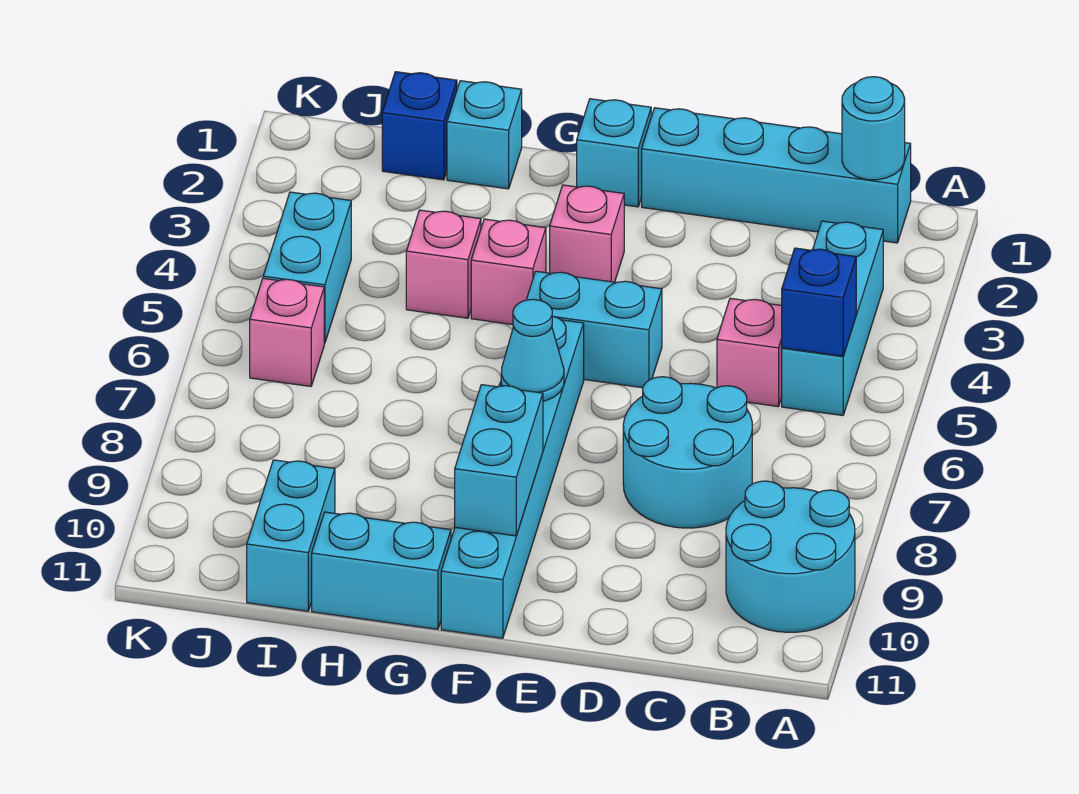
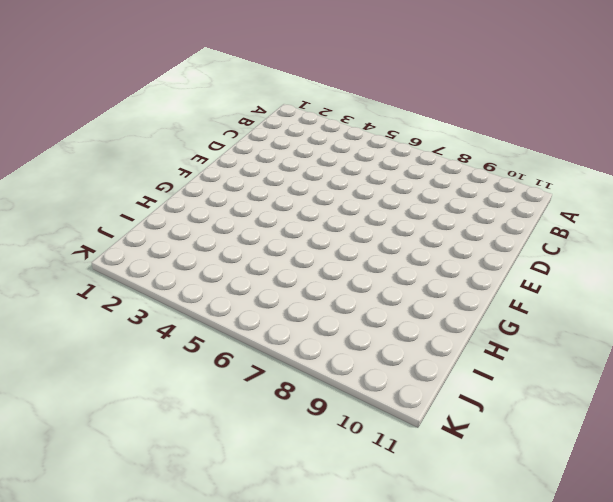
none -> cyan round brick A9:B10 level 1
none -> cyan brick B1:E1 level 1
none -> cyan brick B3:B5 level 1

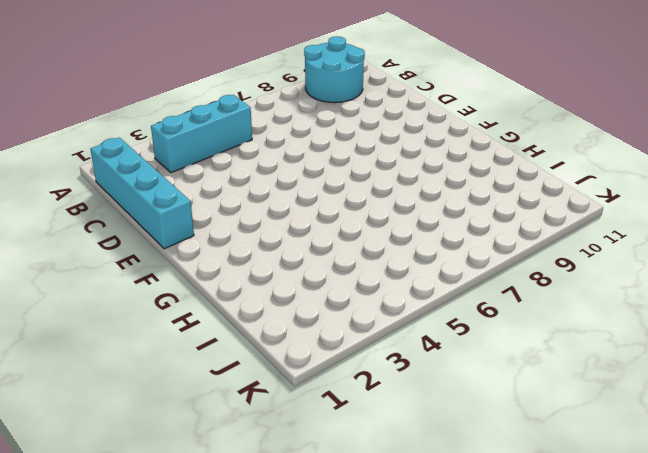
none -> pink brick C5 level 1
none -> cyan round brick C7:D8 level 1
none -> cyan brick E5:F5 level 1

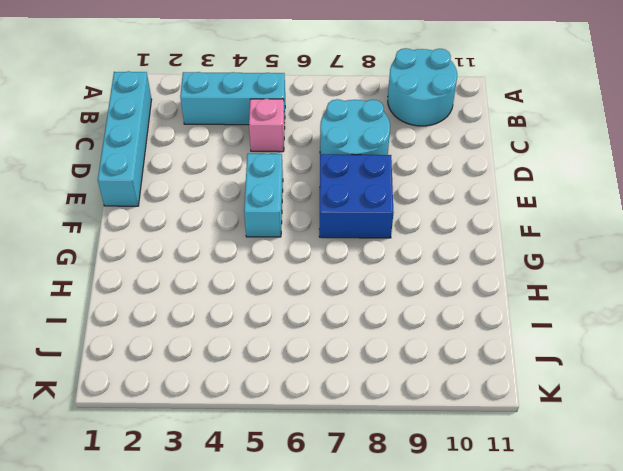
blue brick E7:F8 level 1 -> cyan brick F6:F11 level 1
none -> cyan brick F1 level 1
none -> pink brick F3 level 1
none -> pink brick G4 level 1

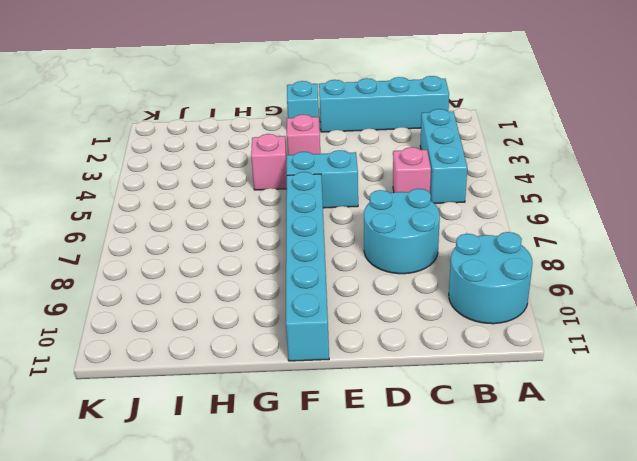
none -> cyan brick G11:H11 level 1
none -> cyan brick H1 level 1
none -> pink brick H4 level 1

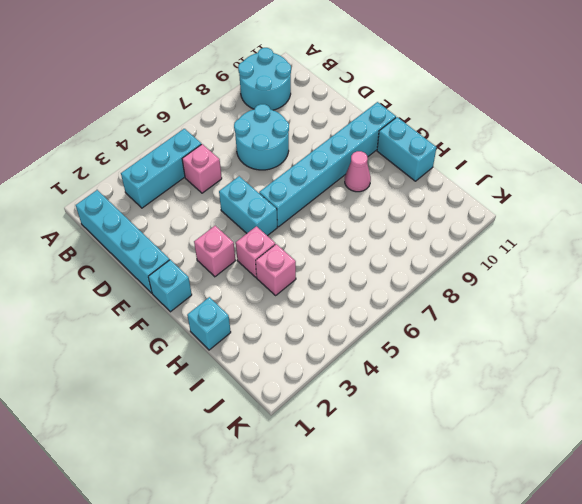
pink cone G9 level 1 -> none
none -> blue brick I1 level 1
none -> cyan brick I10:I11 level 1
none -> cyan brick J4:J5 level 1

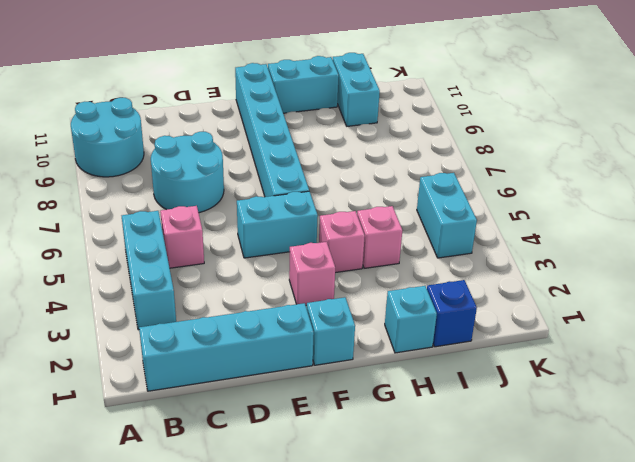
none -> pink brick J6 level 1
none -> cyan round brick B1 level 2
none -> blue brick B5 level 2

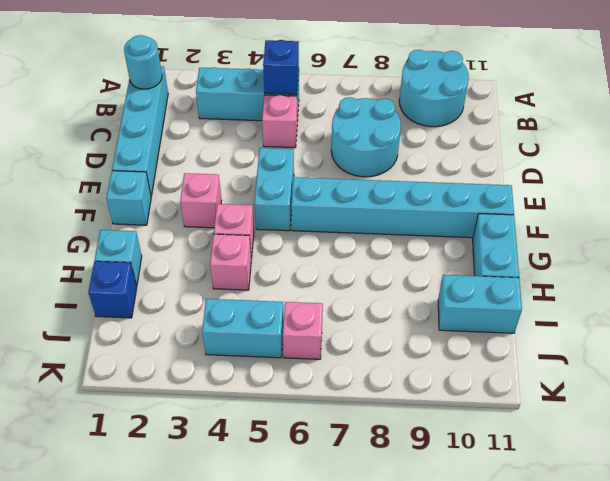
none -> cyan cone F7 level 2
none -> cyan brick F9:F10 level 2

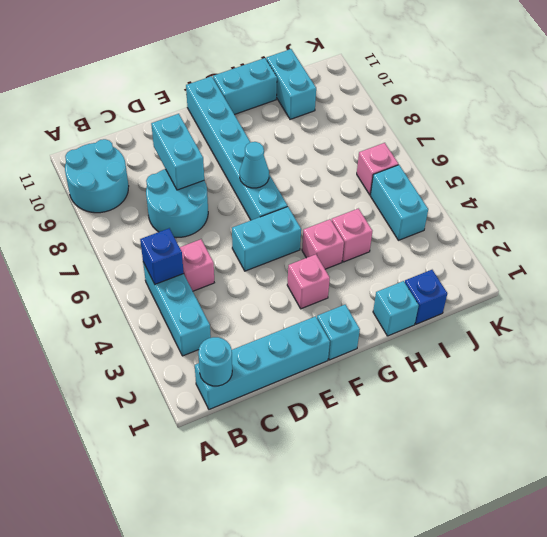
cyan brick D8:D9 level 2 -> cyan brick F9:F10 level 2

